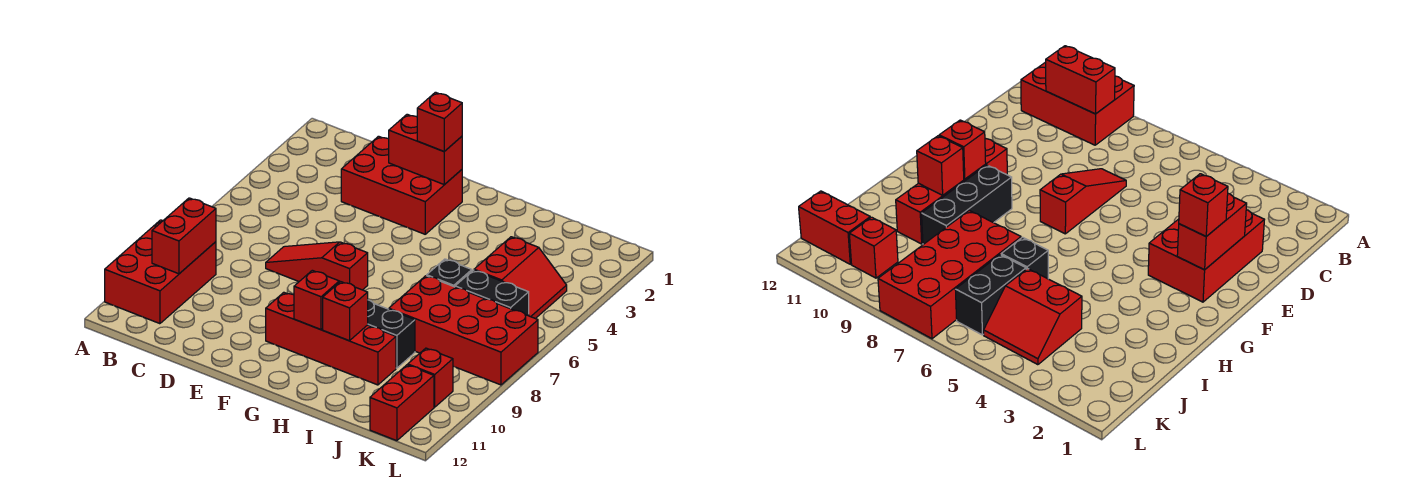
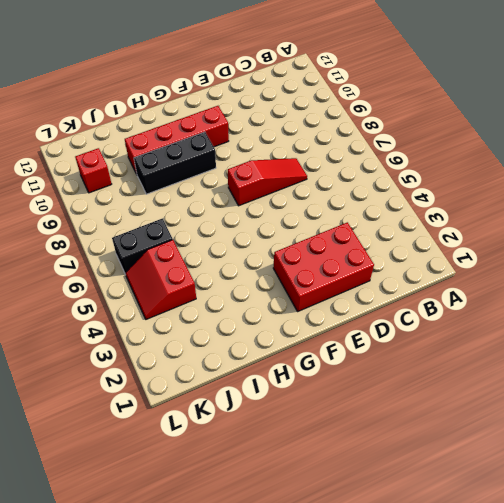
none -> red brick A9:B11 level 1
none -> black brick I6 level 1
none -> red brick I7:L8 level 1

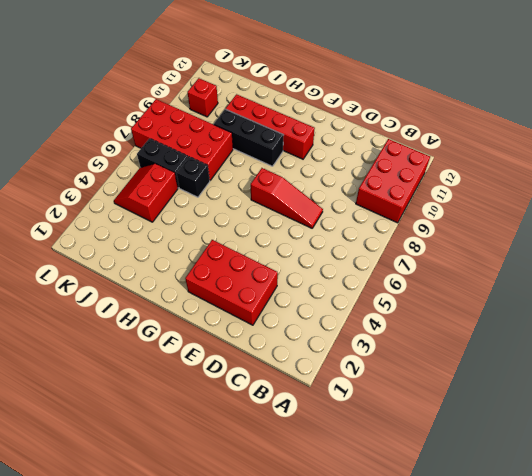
none -> red brick K11:K12 level 1
none -> red brick B9:B10 level 2
none -> red brick E2:F2 level 2

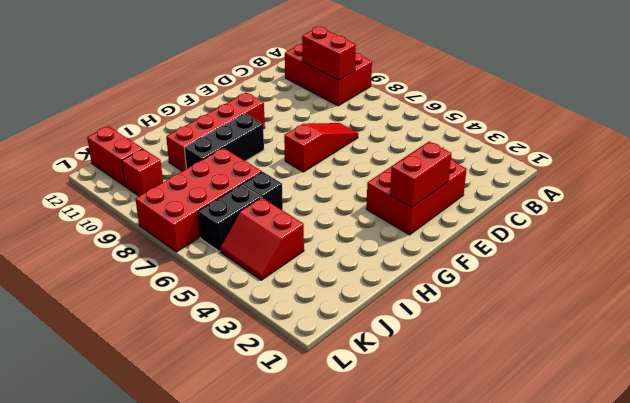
none -> red brick G10 level 2
none -> red brick H10 level 2
none -> red brick F2 level 3

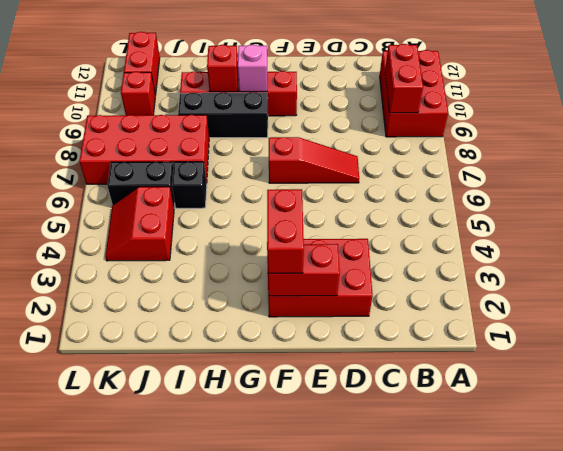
red brick F2:F3 level 3 -> red brick F2 level 3
pink brick G10 level 2 -> red brick G10 level 2

